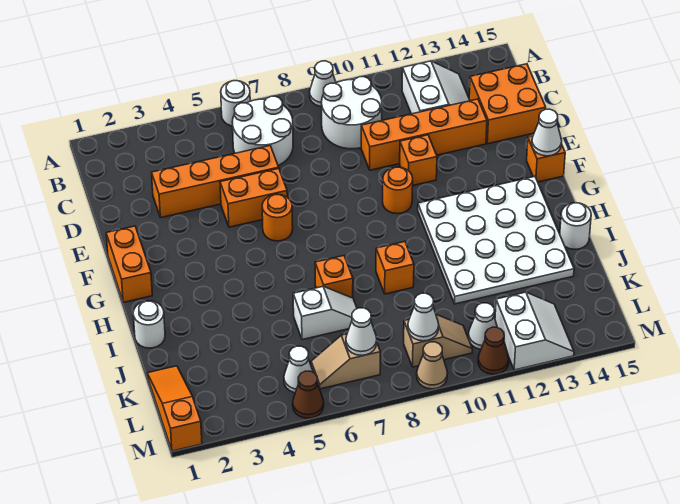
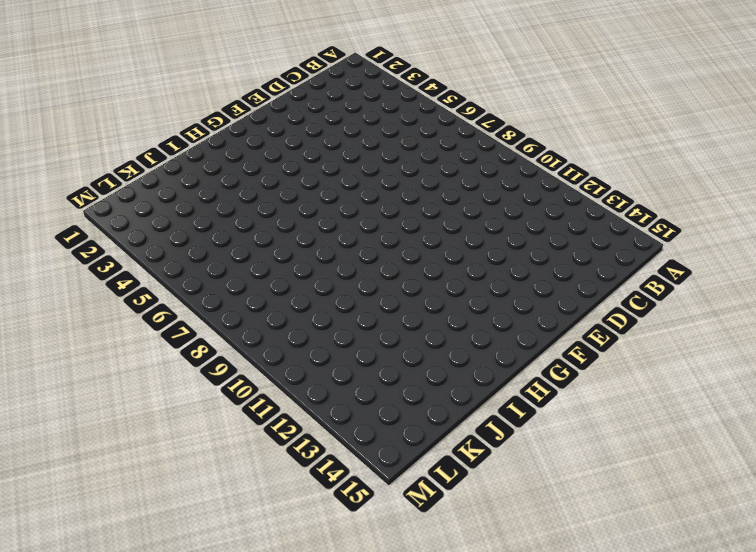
none -> white round brick A6 level 1
none -> white cone A9 level 1
none -> white round brick B6:C7 level 1
none -> white round brick B9:C10 level 1

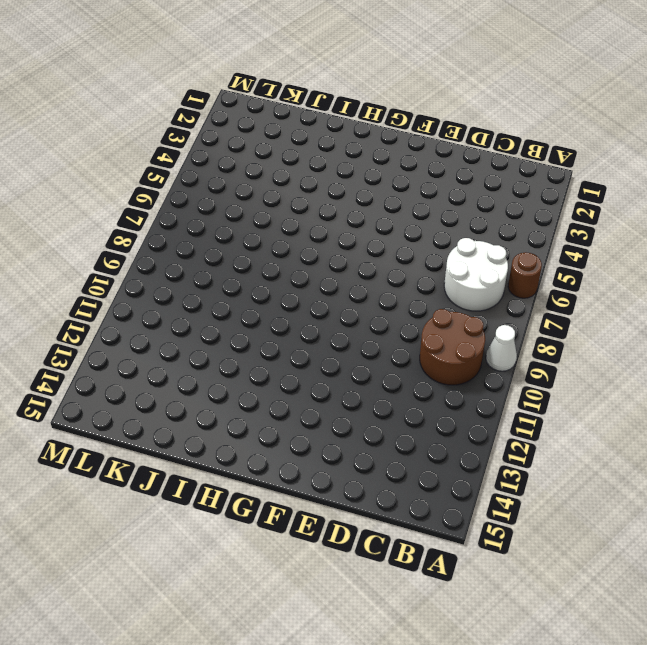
brown round brick A6 level 1 -> white round brick A6 level 1
brown round brick B9:C10 level 1 -> white round brick B9:C10 level 1
none -> white slope B12:C13 level 1 top 12
none -> orange brick C14:D15 level 1
none -> orange brick D3:D6 level 1
none -> orange brick D10:D13 level 1

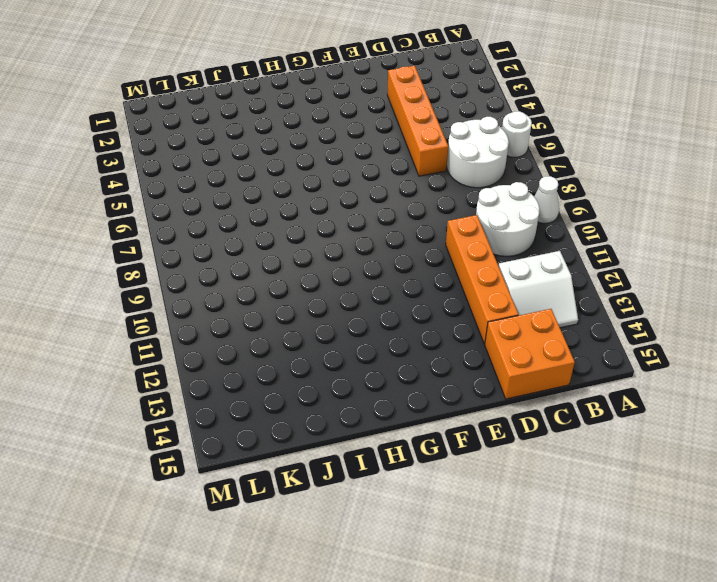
none -> orange brick E5:E6 level 1
none -> orange brick E11 level 1
none -> orange brick F1:G1 level 1
none -> orange round brick F6 level 1

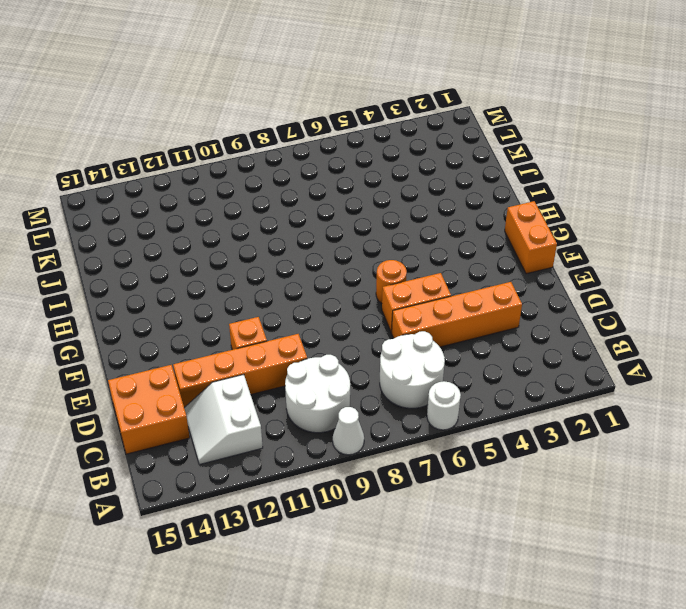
none -> orange round brick F10 level 1
none -> orange brick F15 level 1
none -> white plate G11:J14 level 1
none -> white round brick I1 level 1

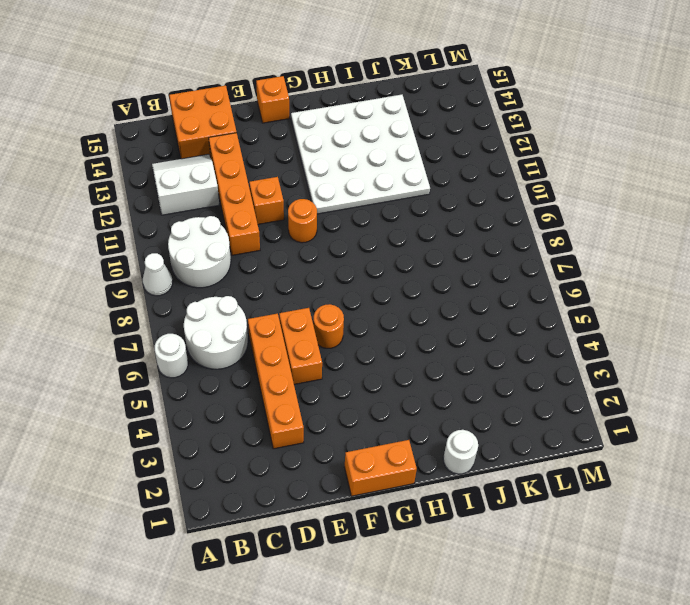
none -> orange brick I7 level 1
none -> orange brick I9 level 1
none -> white round brick I15 level 1
none -> white slope J6:J7 level 1 top 6

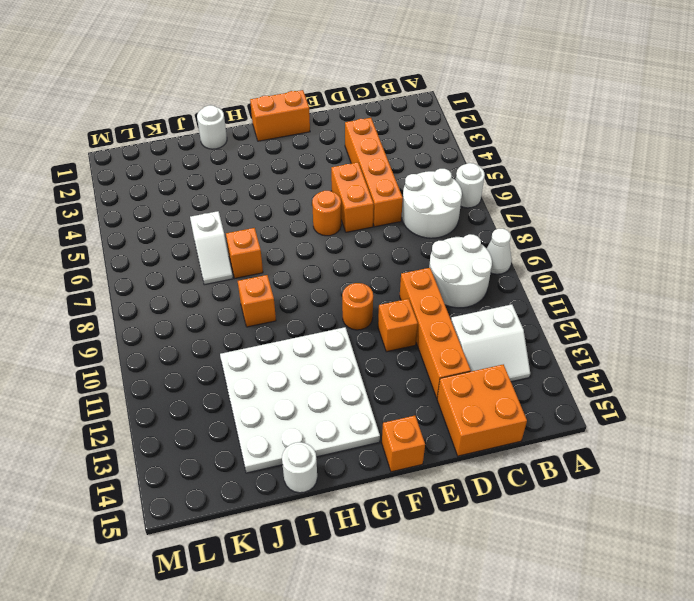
none -> orange slope K1:M1 level 1 top M
none -> white cone L5 level 1
none -> tan slope L6:L7 level 1 top 7
none -> tan slope L9:L10 level 1 top 9

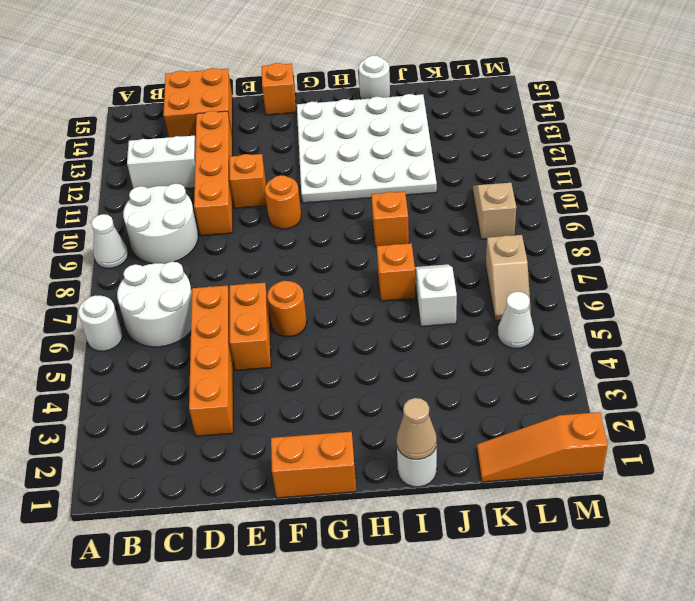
tan cone I1 level 2 -> tan cone M9 level 1
none -> white cone L11 level 1
none -> white slope L12:M13 level 1 top 12
none -> brown cone M5 level 1
none -> brown cone M11 level 1

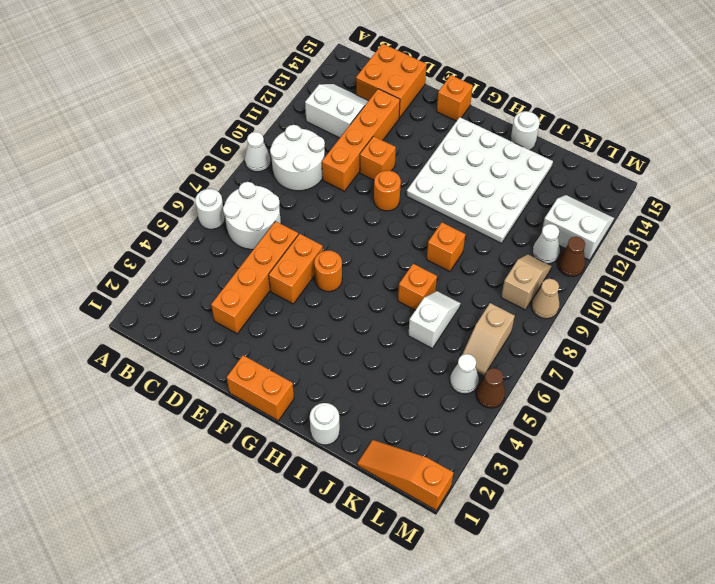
none -> white cone F15 level 2
none -> white cone L7 level 2
none -> white cone L9 level 2

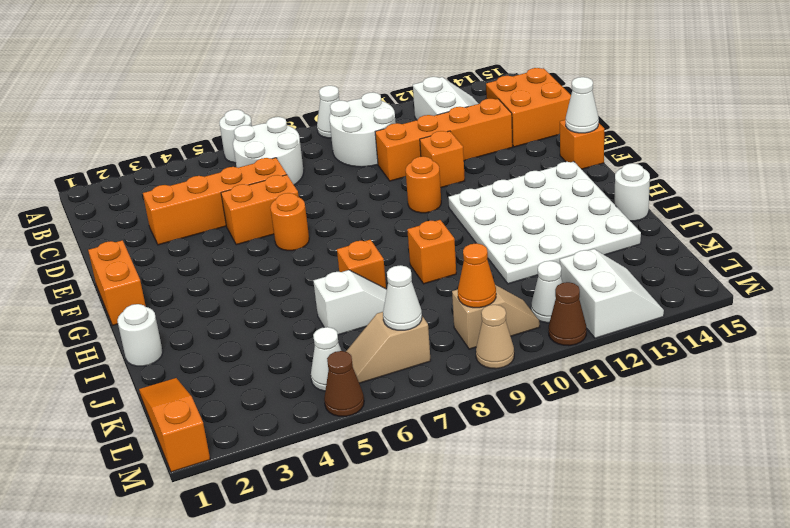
orange cone L9 level 2 -> white cone L9 level 2

